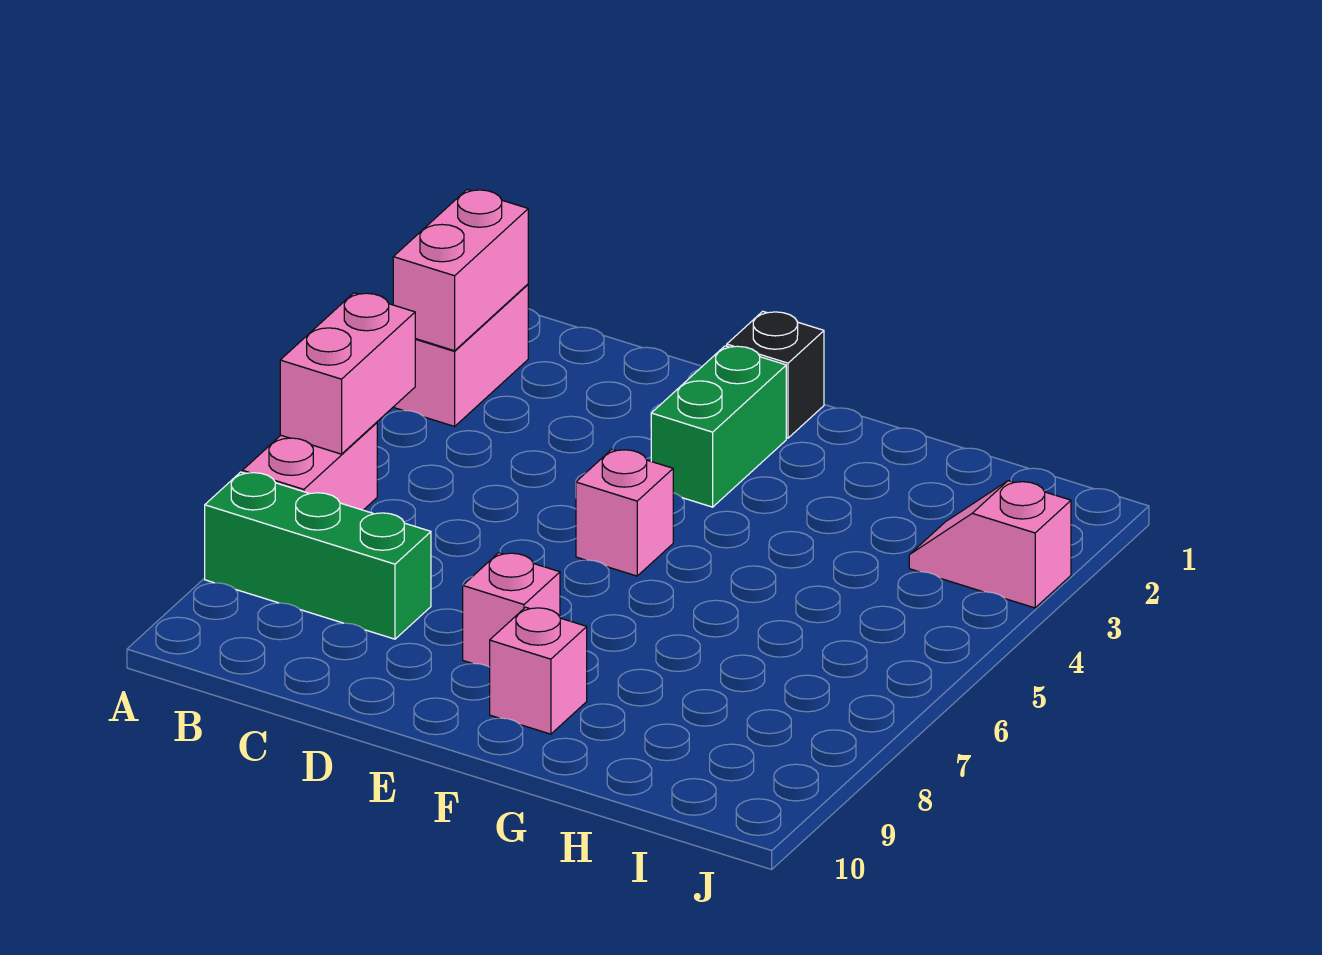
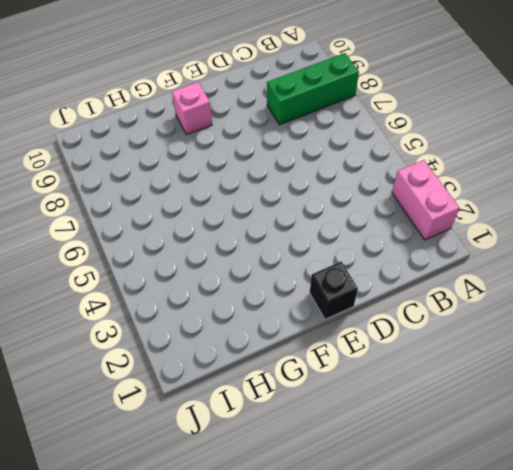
none -> pink brick A6:A7 level 1
none -> green brick E2:E3 level 1

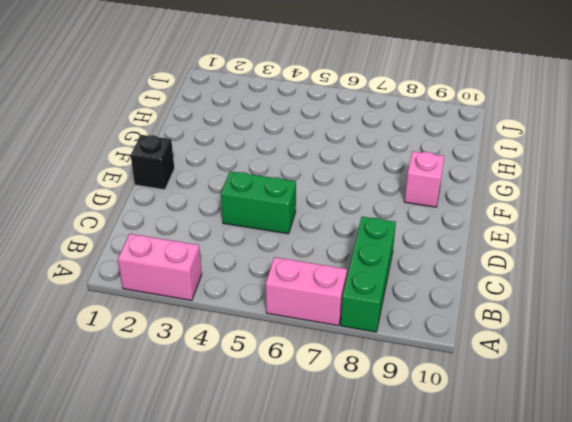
green brick D4:D5 level 1 -> green brick E2:E3 level 1
none -> pink brick E5 level 1
none -> pink brick E8 level 1

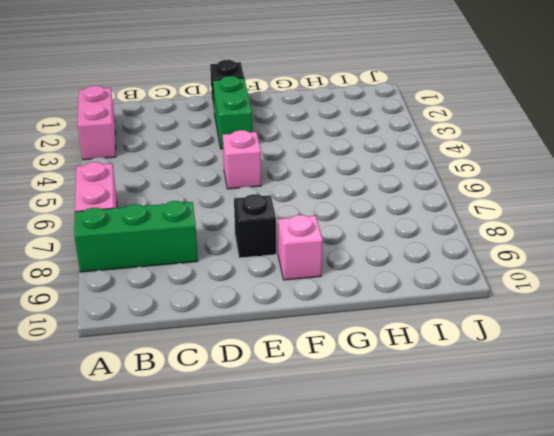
black brick E8 level 1 -> pink brick E8 level 1
none -> pink slope I3:J3 level 1 top J
none -> pink brick A2:A3 level 2

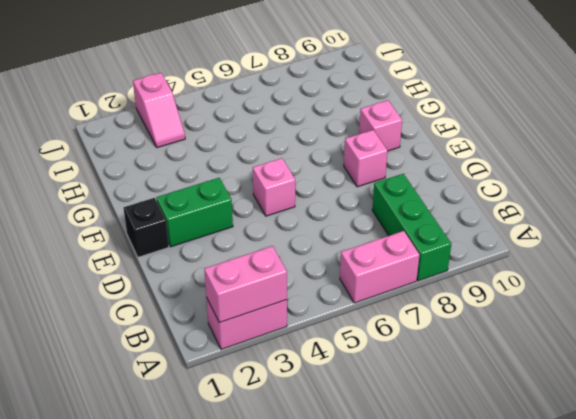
none -> pink brick A5:A6 level 2

